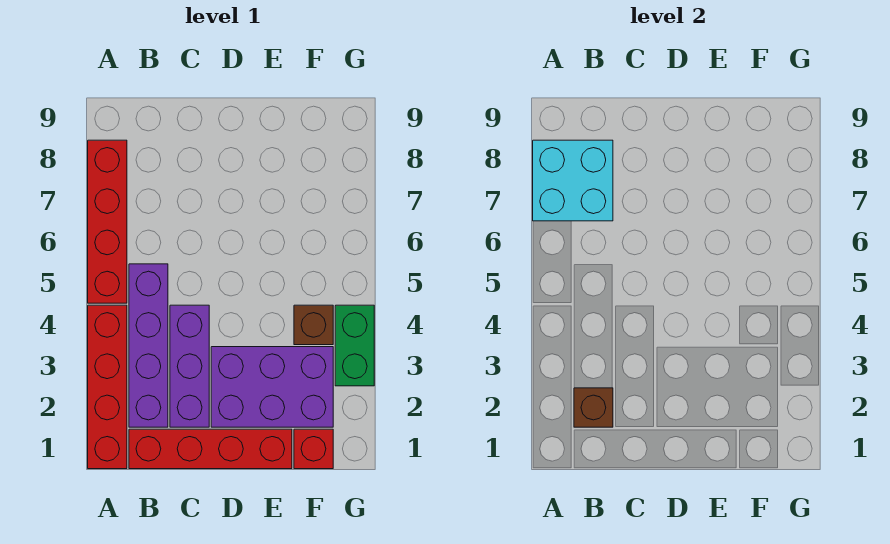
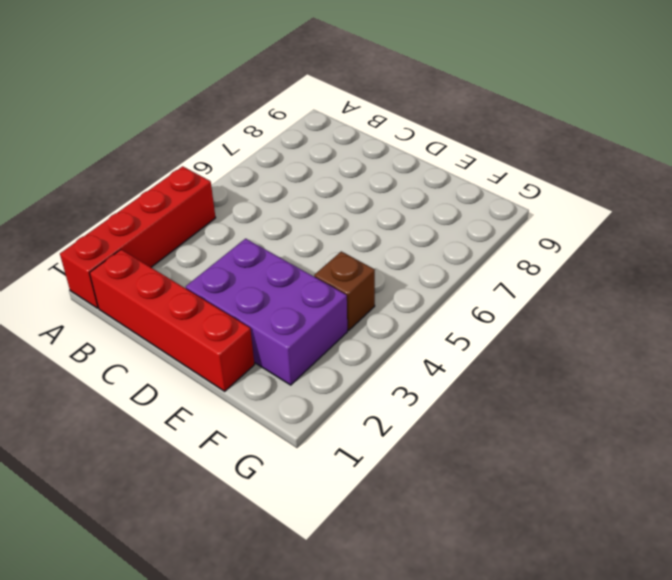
none -> red brick A5:A8 level 1
none -> purple brick B2:B5 level 1

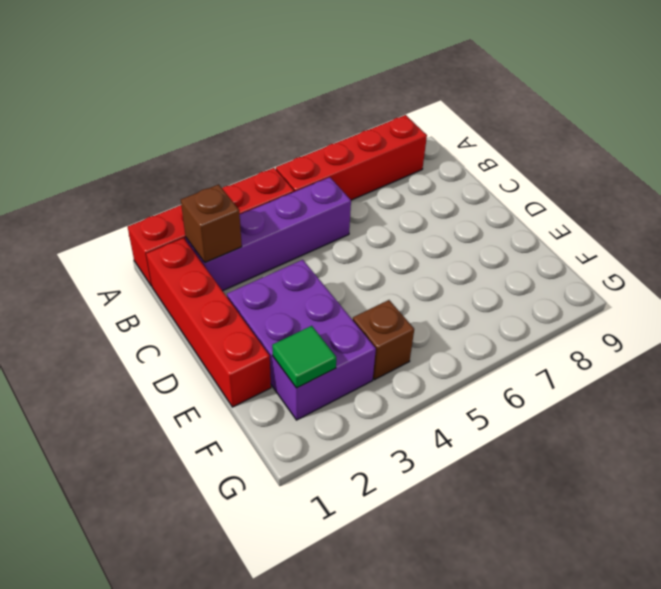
green tile F2 level 2 -> none
none -> purple brick C2:C4 level 1
none -> red brick F1 level 1

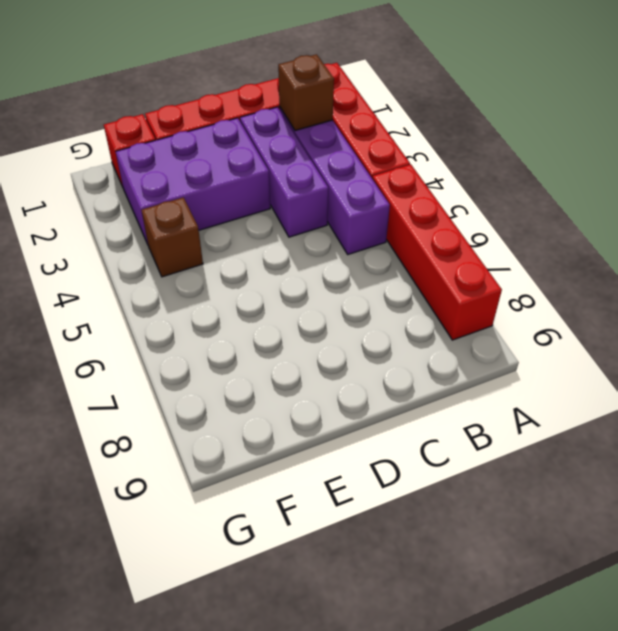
none -> green brick G3:G4 level 1
none -> cyan brick A7:B8 level 2

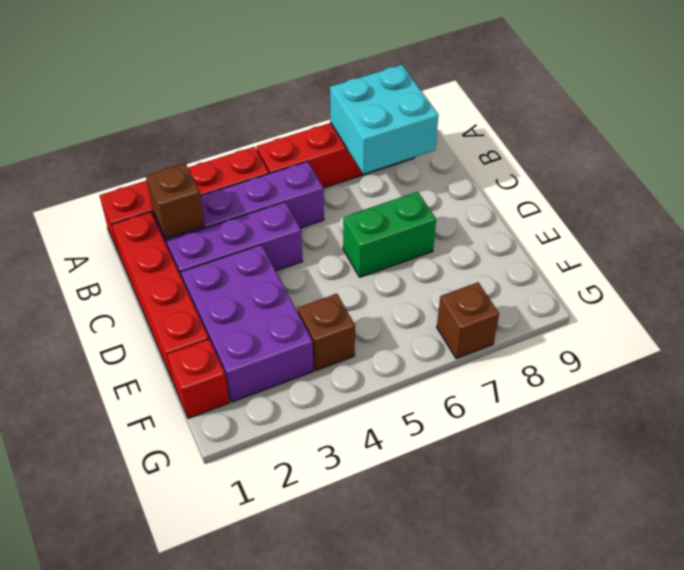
green brick D6:D7 level 1 -> green brick G3:G4 level 1
brown brick G7 level 1 -> none

